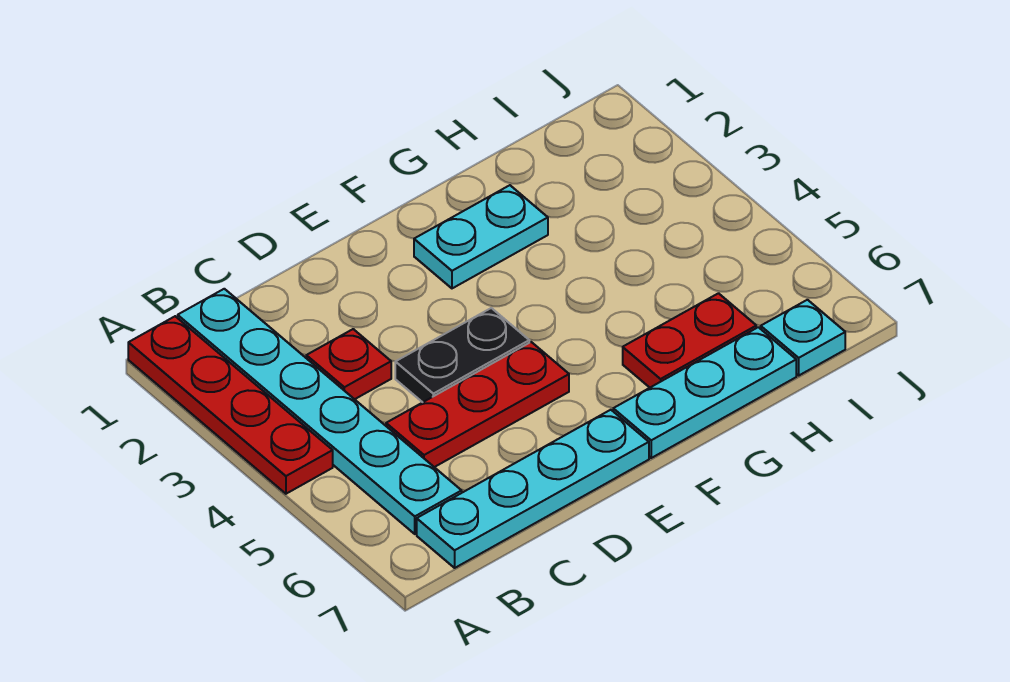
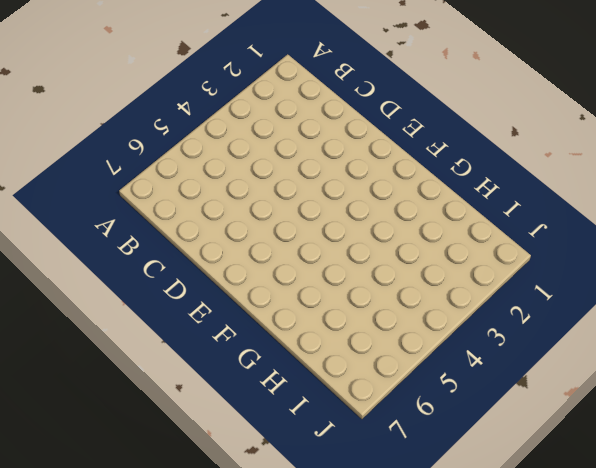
none -> red plate A1:A4 level 1
none -> cyan plate B1:B6 level 1

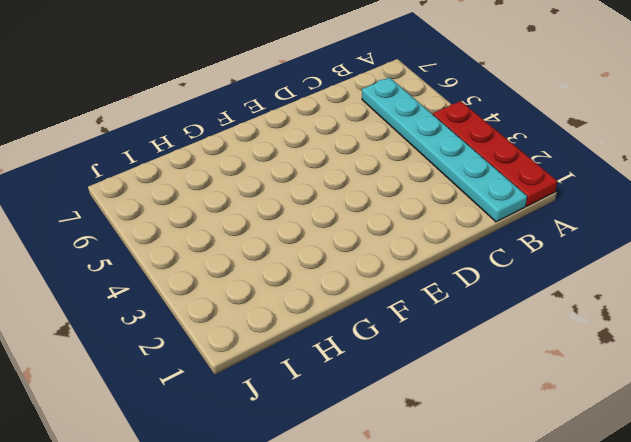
none -> cyan plate B7:E7 level 1
none -> red plate C3 level 1

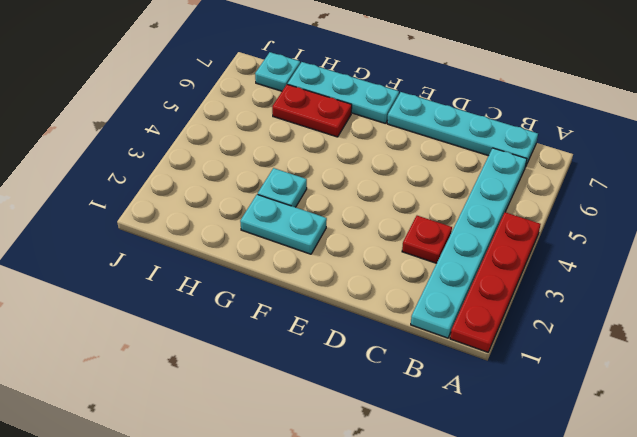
cyan plate G3 level 1 -> none
none -> red plate C5:E5 level 1
none -> black plate D4:E4 level 1

